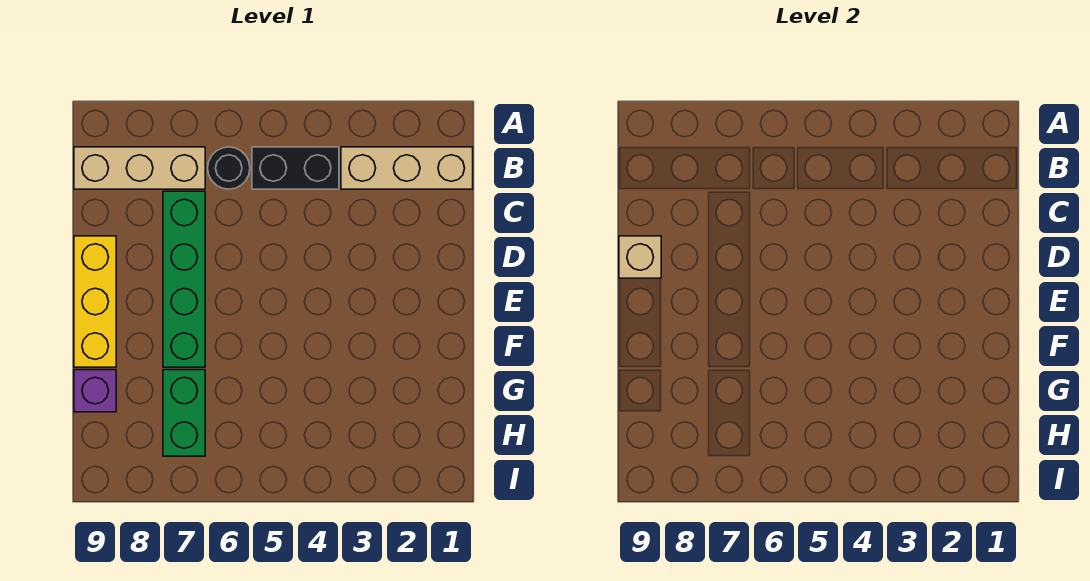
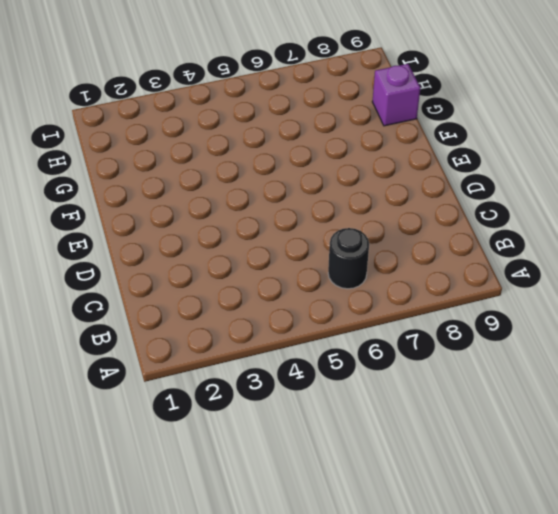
none -> tan brick B1:B3 level 1
none -> black brick B4:B5 level 1

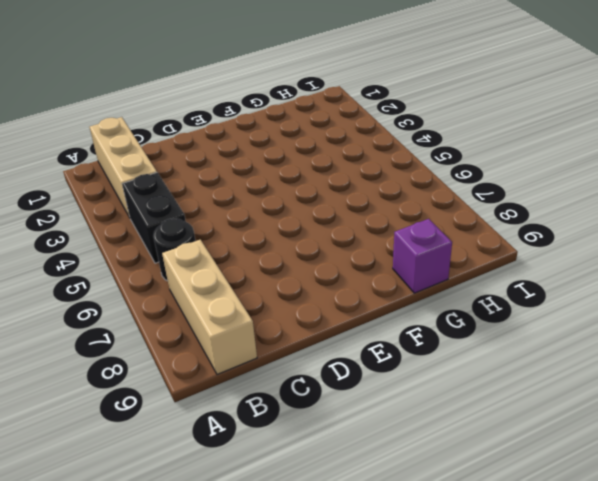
none -> green brick C7:F7 level 1
none -> yellow brick D9:F9 level 1

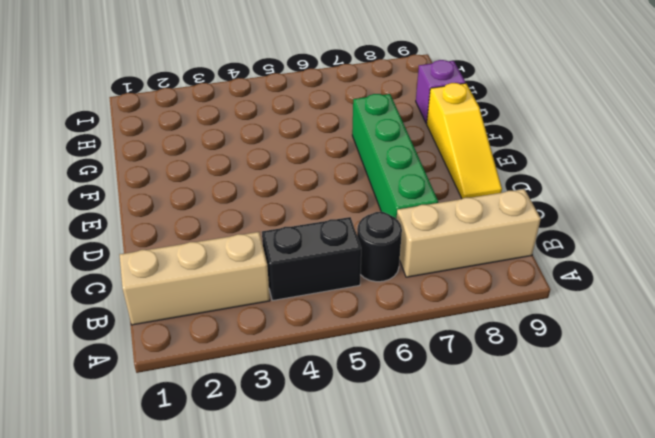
yellow slope D9:F9 level 1 top F -> yellow brick D9:F9 level 1
none -> green brick G7:H7 level 1
none -> tan brick D9 level 2

